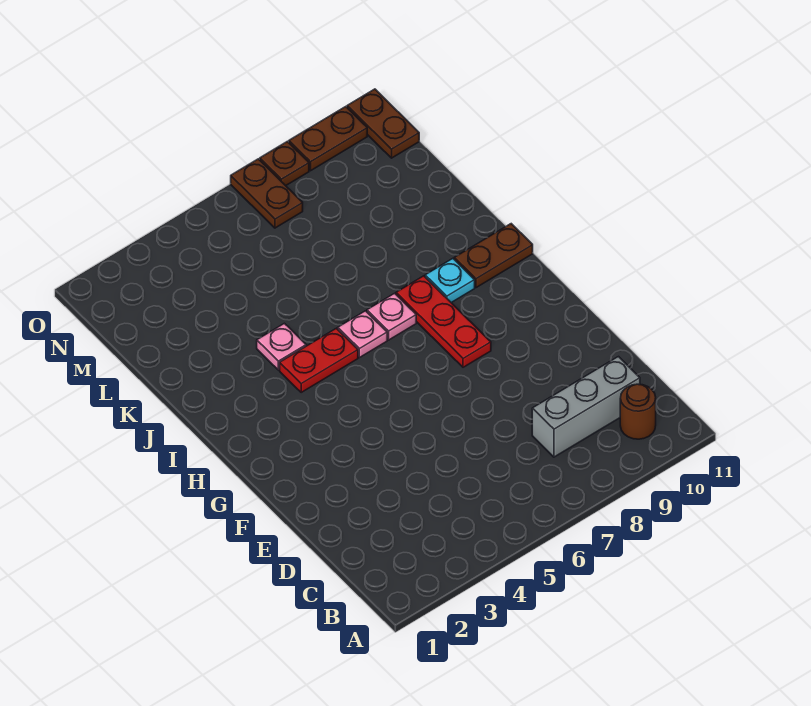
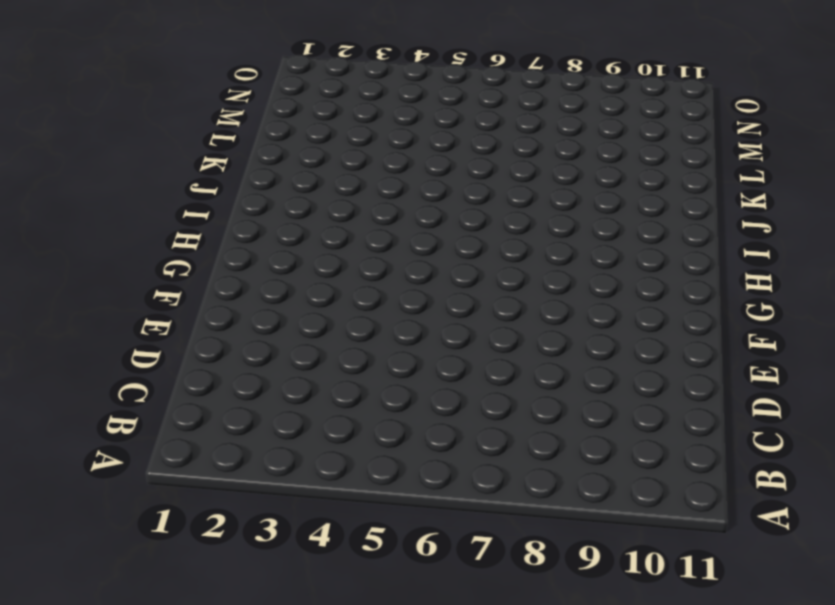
none -> brown round brick B10 level 1
none -> grey brick C8:C10 level 1
none -> red plate G8:I8 level 1

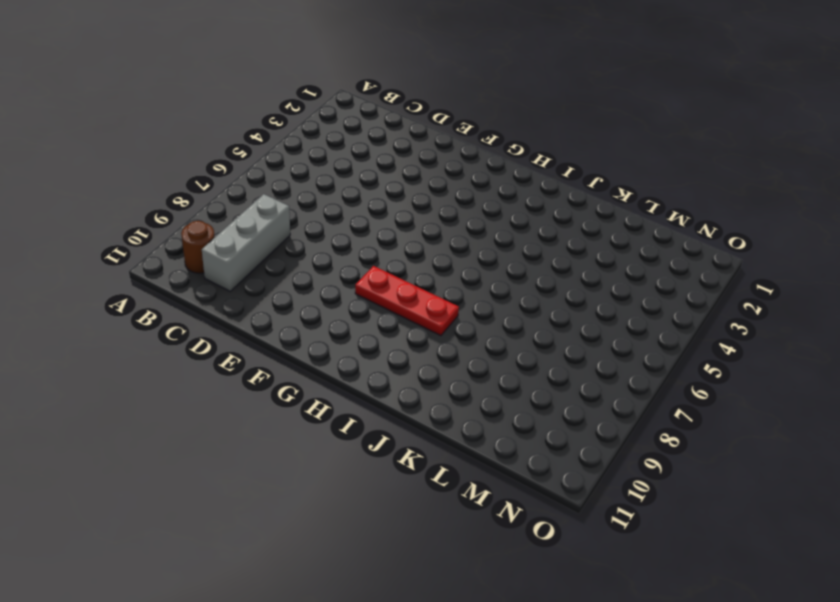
none -> red plate I4:I5 level 1
none -> pink plate I6 level 1
none -> pink plate I7 level 1

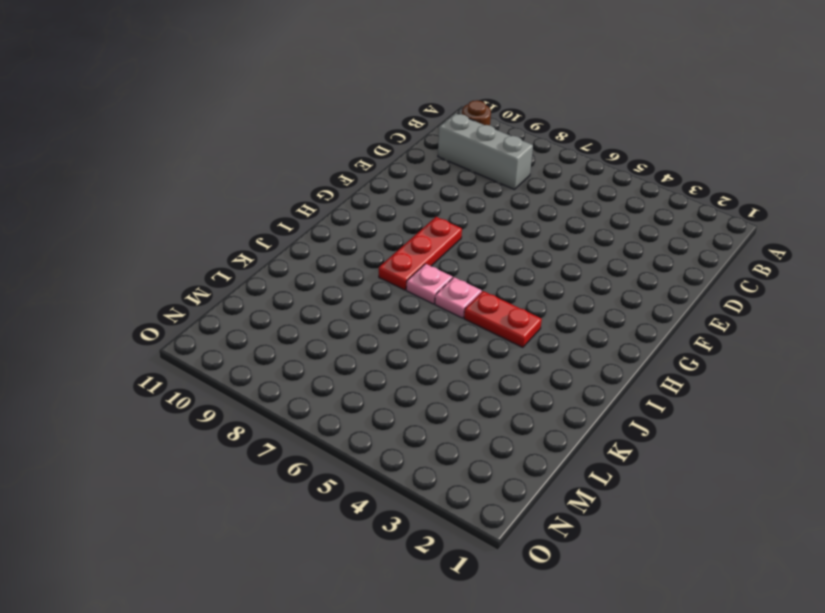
none -> cyan plate I9 level 1
none -> brown plate I10:I11 level 1
none -> pink plate J4 level 1

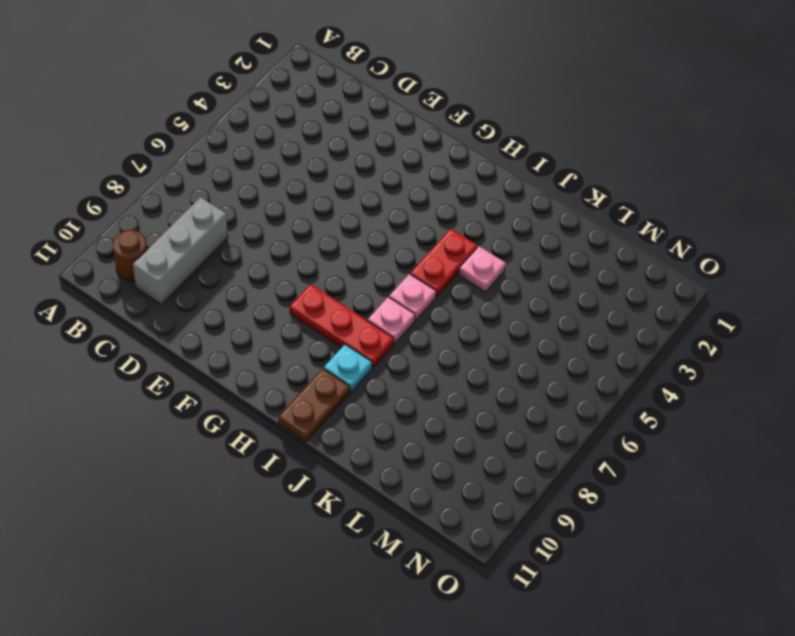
none -> brown plate N7:O7 level 1
none -> brown plate N11:O11 level 1
none -> brown plate O8 level 1

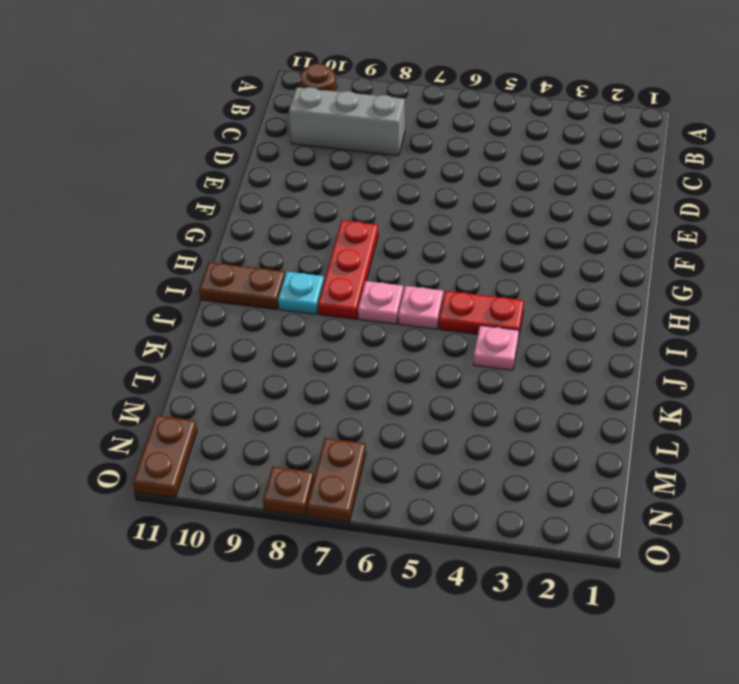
none -> brown plate O9:O10 level 1

